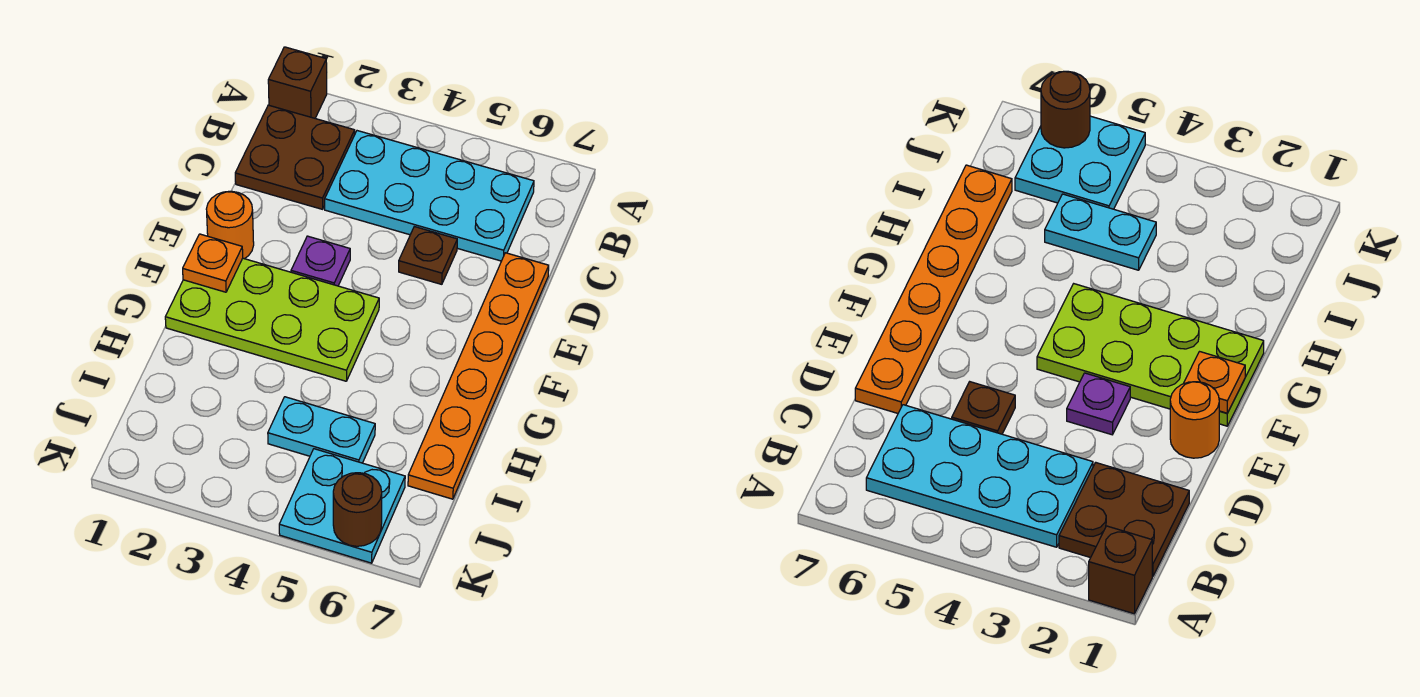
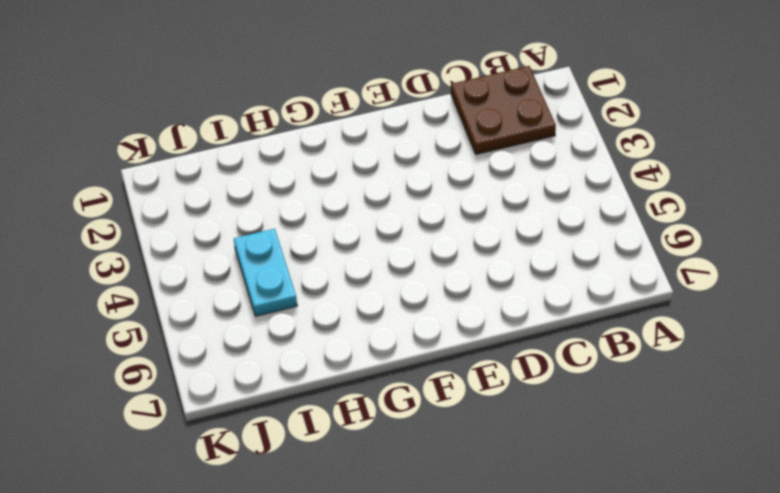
none -> brown brick A1 level 1
none -> cyan plate B3:C6 level 1
none -> brown plate D5 level 1

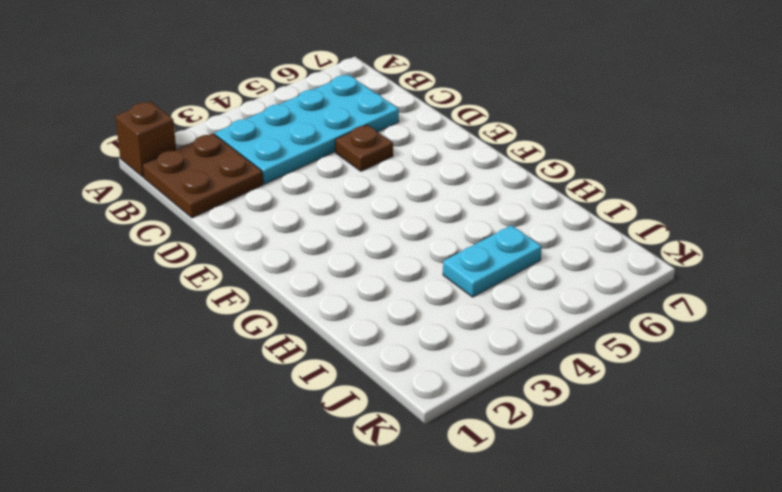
none -> orange plate D7:I7 level 1
none -> orange round brick E1 level 1
none -> purple plate E3 level 1

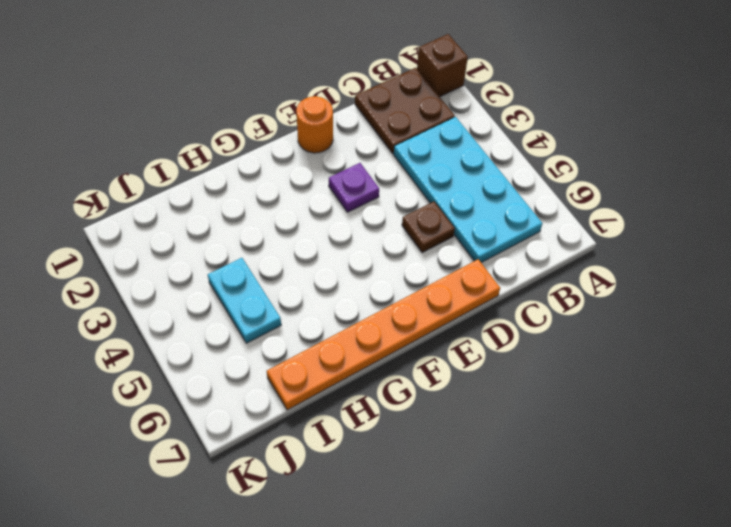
none -> lime plate F1:G4 level 1
none -> cyan plate J5:K6 level 1
none -> orange plate F1 level 2

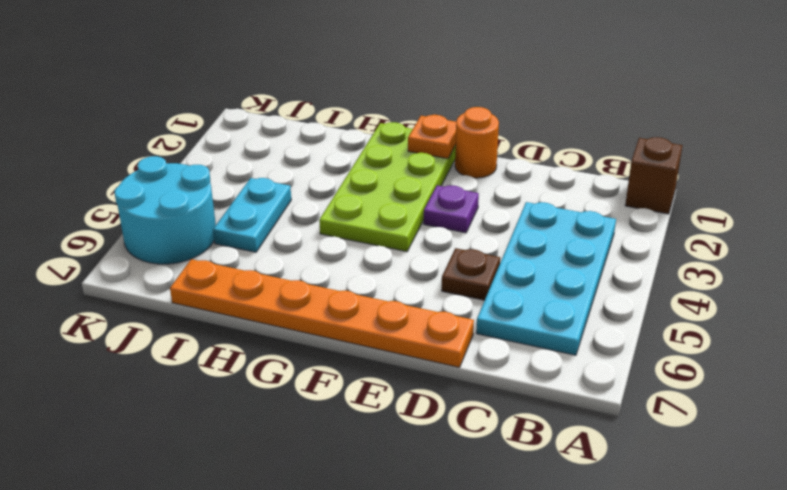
cyan round brick J5:K6 level 1 -> cyan plate J5:K6 level 1
none -> brown plate B1:C2 level 1
none -> brown round brick K6 level 2

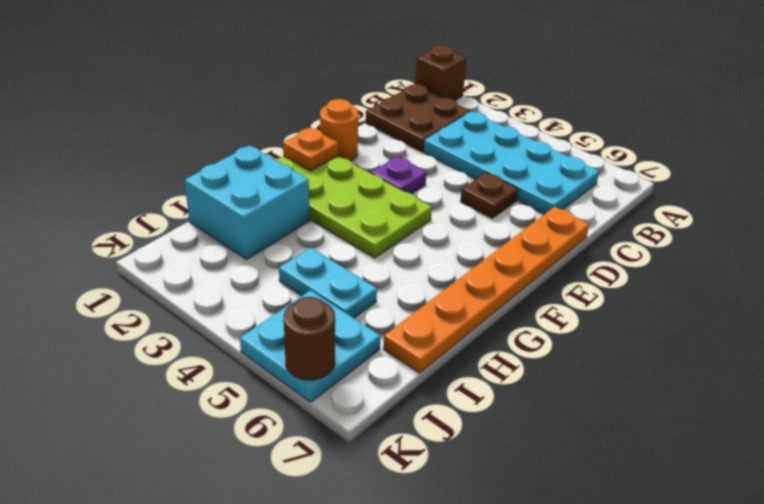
cyan brick H1:I2 level 1 -> none

